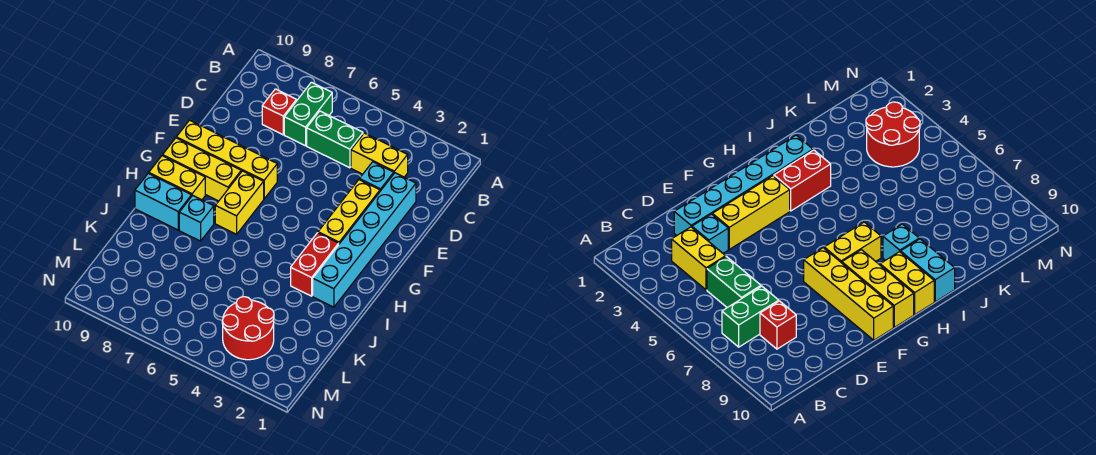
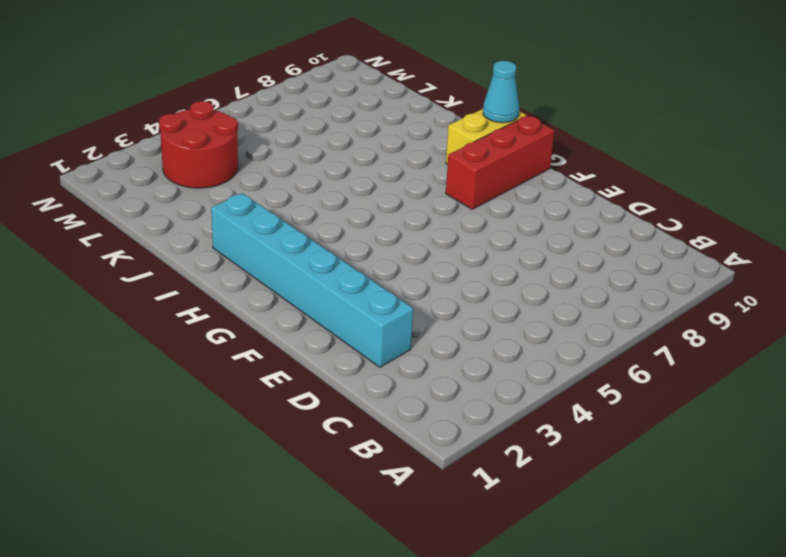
red brick G8:G10 level 1 -> yellow brick G8:G10 level 1
cyan cone H10 level 2 -> none
none -> green brick B7:C7 level 1
none -> yellow brick C3:C4 level 1
none -> green brick C5:C6 level 1

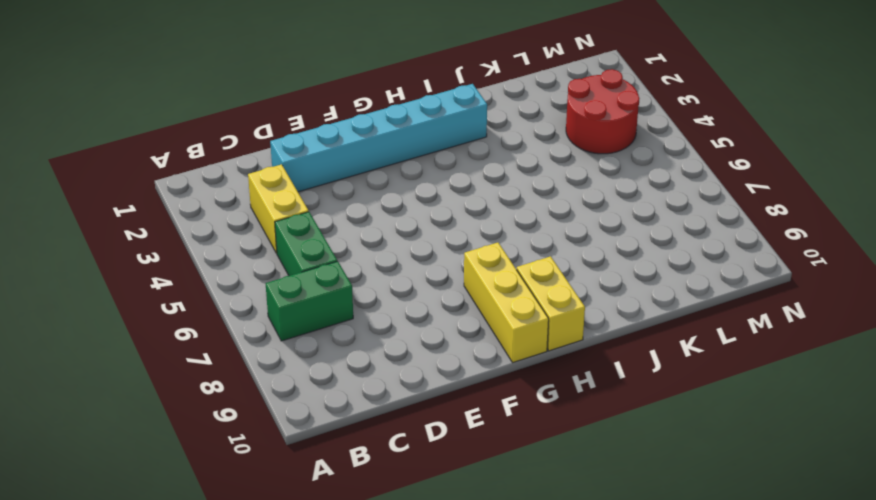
none -> red brick C8 level 1
none -> cyan brick D3 level 1
none -> yellow brick E3:G3 level 1

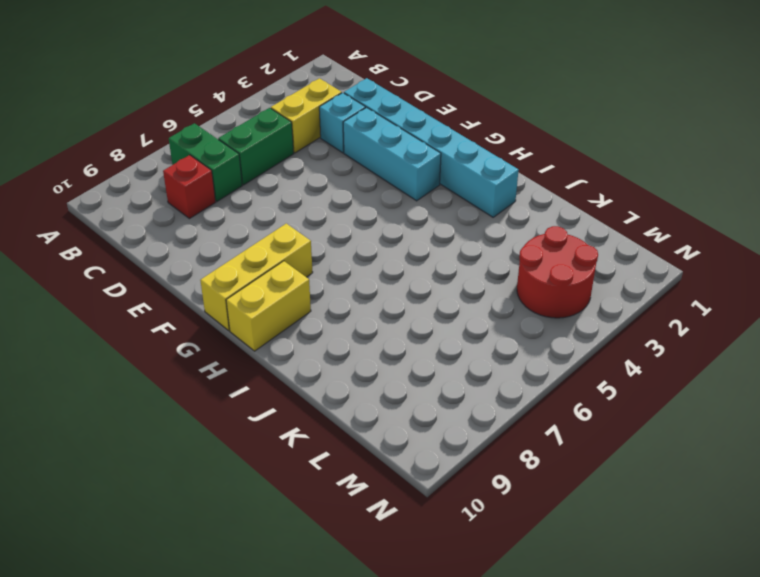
cyan brick E3:G3 level 1 -> yellow brick E3:G3 level 1
none -> yellow brick F7:F10 level 1
none -> yellow brick G7:H7 level 1
none -> red brick H3:I3 level 1

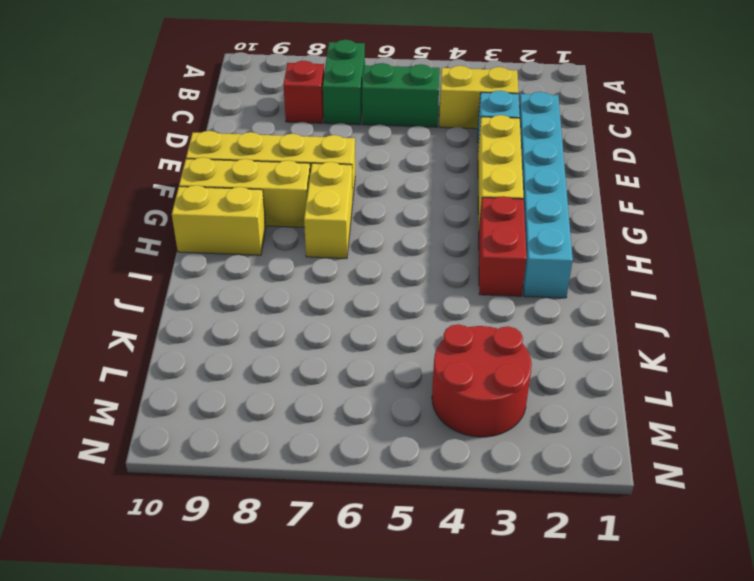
none -> cyan brick I8 level 1
none -> cyan brick I9:I10 level 1

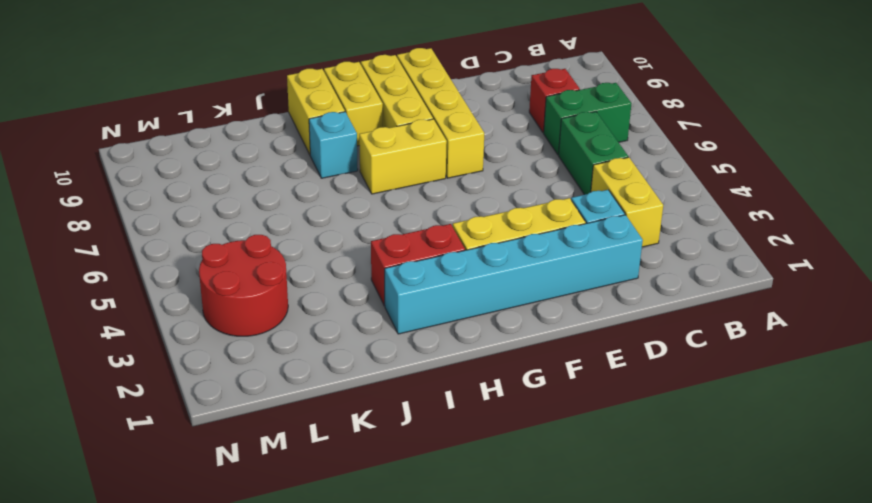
yellow brick I9:I10 level 1 -> cyan brick I9:I10 level 1

